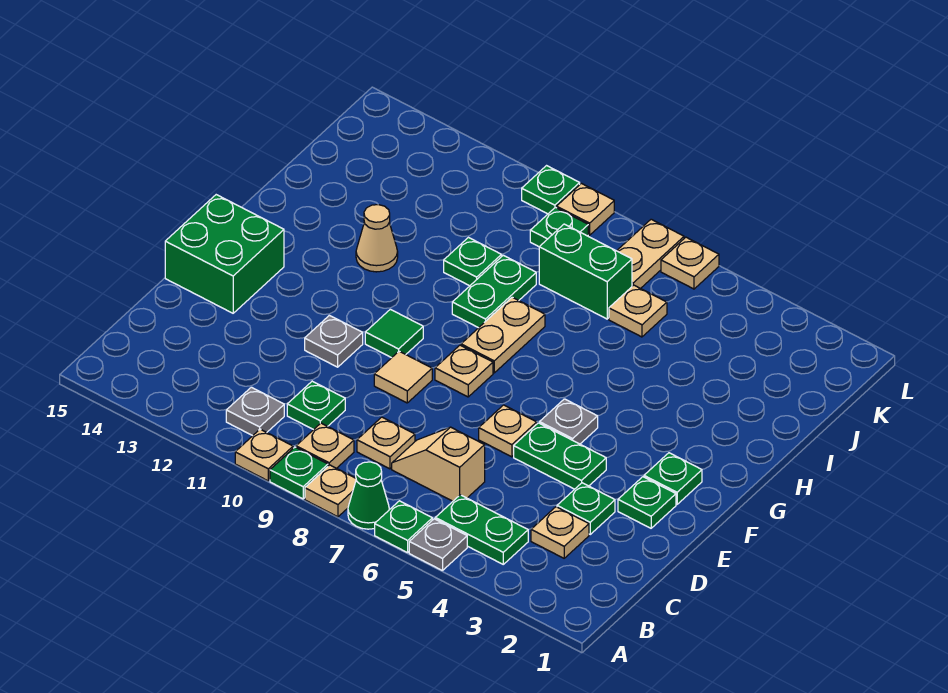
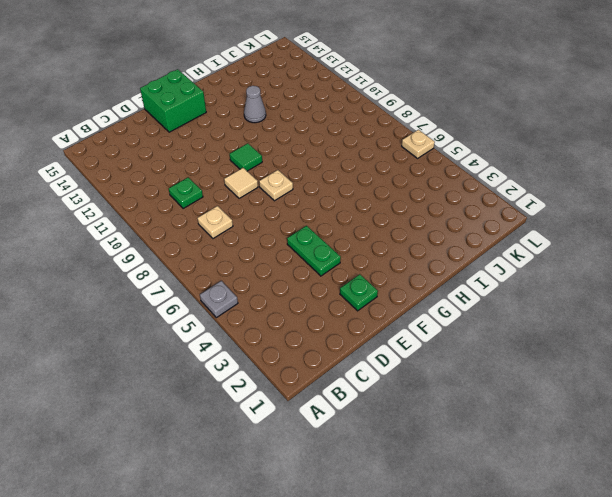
grey cone H12 level 1 -> tan cone H12 level 1
none -> green plate A6 level 1
none -> green cone A7 level 1
none -> tan plate A8 level 1
none -> green plate A9 level 1

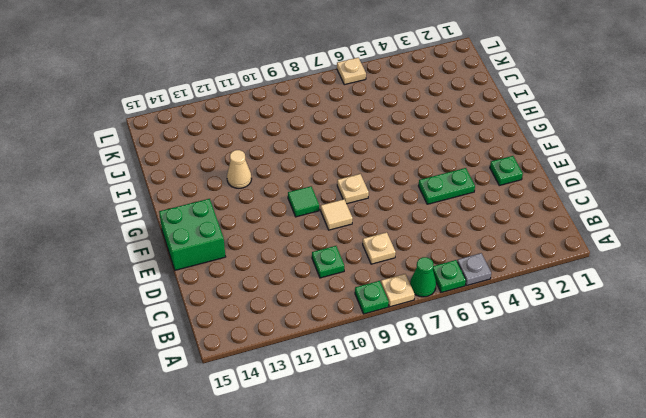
none -> tan plate A10 level 1
none -> green plate B4:B5 level 1
none -> tan plate B9 level 1
none -> grey plate B11 level 1

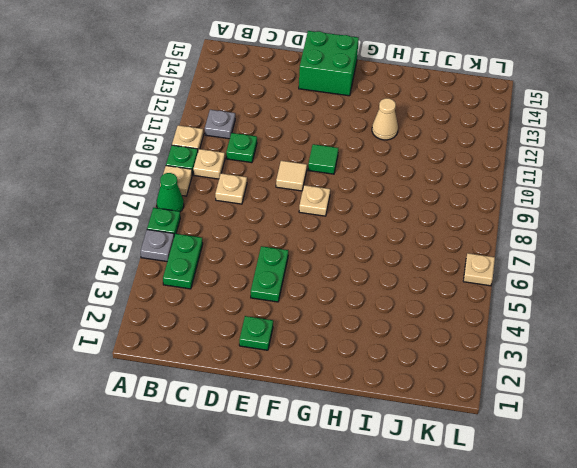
none -> tan plate C3 level 1
none -> tan slope C6:C7 level 1 top 6
none -> green plate D3 level 1
none -> tan plate E6 level 1

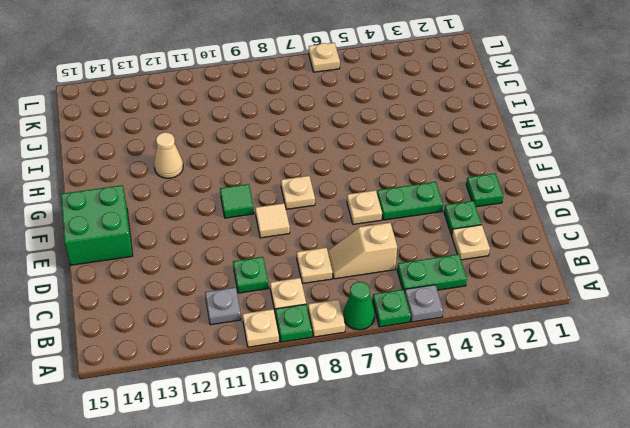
none -> grey plate E11 level 1
none -> green plate F2 level 1
none -> grey plate F5 level 1
none -> tan plate G8:H8 level 1

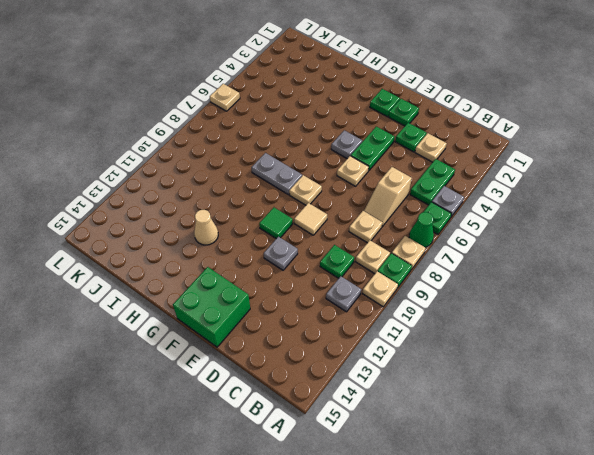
grey plate G8:H8 level 1 -> tan plate G8:H8 level 1
none -> green plate H9:I9 level 1
none -> green plate I10 level 1
none -> tan plate J6 level 1
none -> green brick J7:J8 level 1

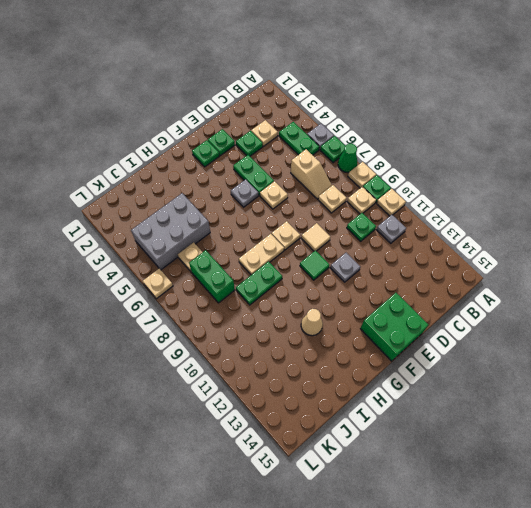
grey brick I4:K5 level 1 -> none
none -> green plate I10 level 1
none -> tan plate K7:L7 level 1
none -> green plate K9 level 1
none -> tan plate L9 level 1

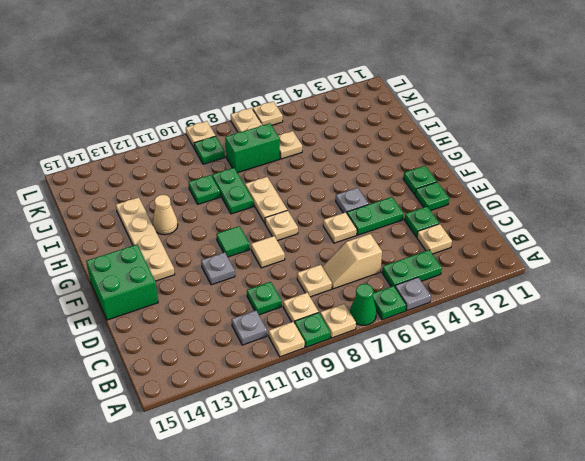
tan plate F13:I13 level 1 -> none
none -> green plate L10 level 1

